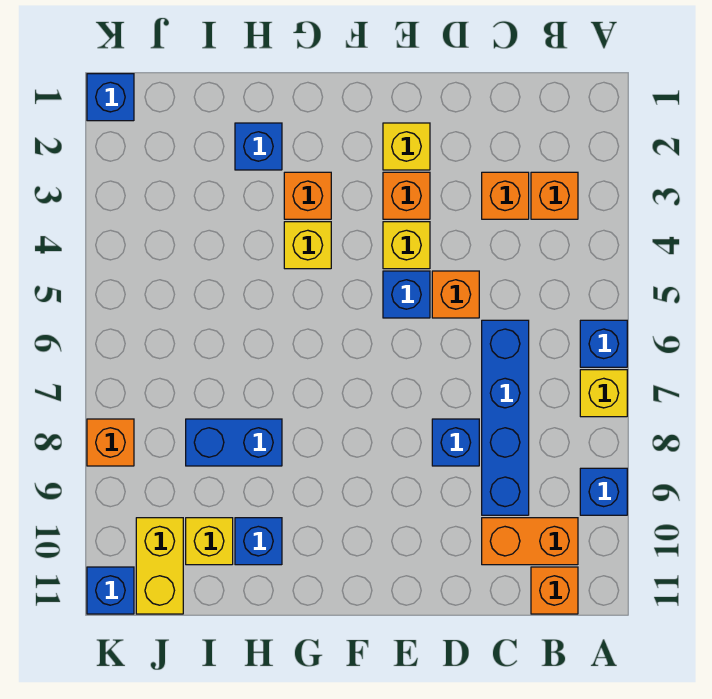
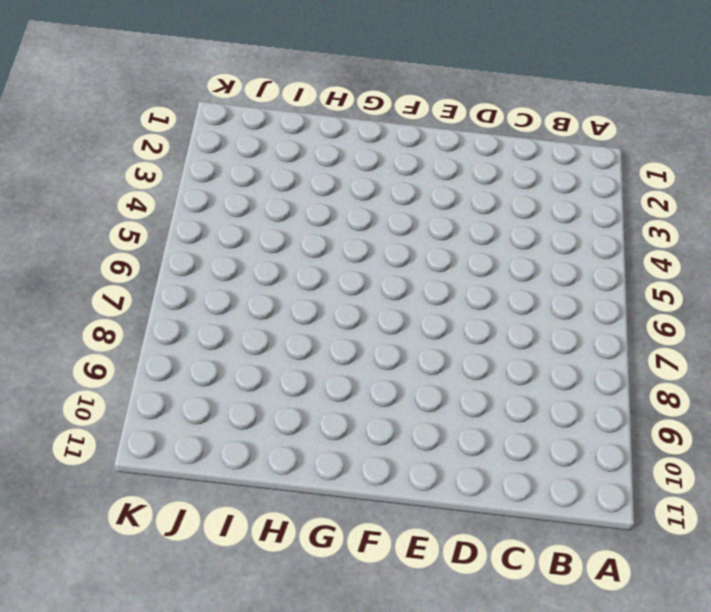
none -> blue brick A6 level 1
none -> yellow brick A7 level 1
none -> blue brick A9 level 1

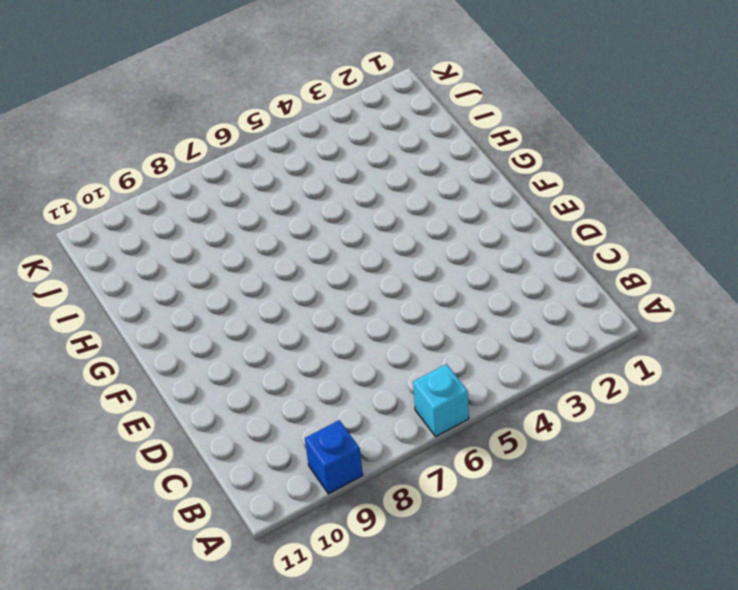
cyan brick A6 level 1 -> blue brick A6 level 1
none -> yellow brick A7 level 1
none -> orange brick B3 level 1
none -> orange brick B10:C10 level 1

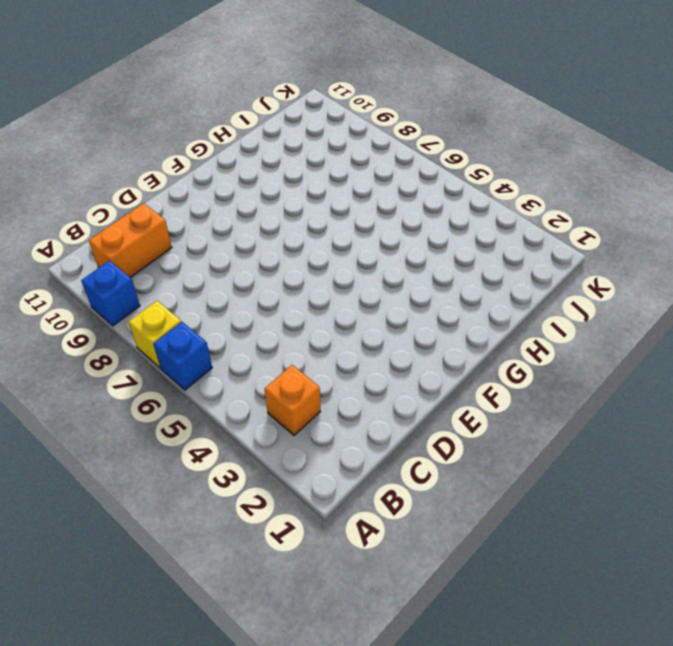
none -> orange brick B11 level 1
none -> orange brick C3 level 1
none -> blue brick C6:C9 level 1

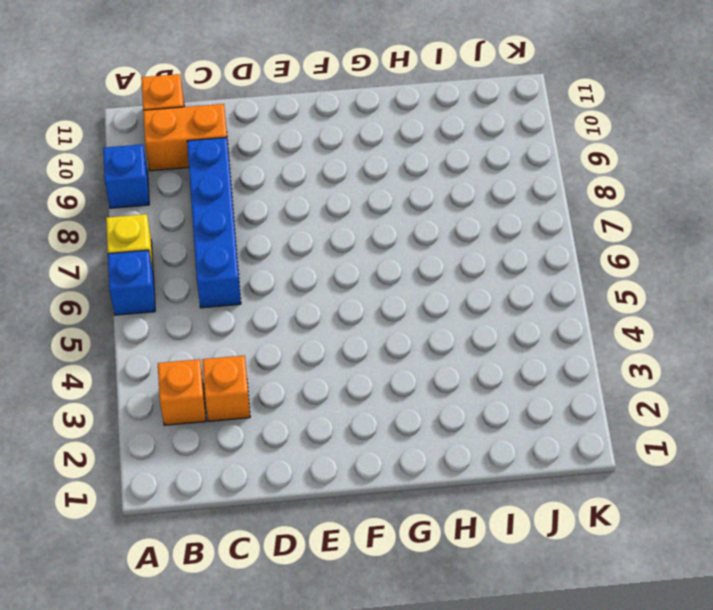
none -> orange brick D5 level 1
none -> blue brick D8 level 1
none -> yellow brick E2 level 1

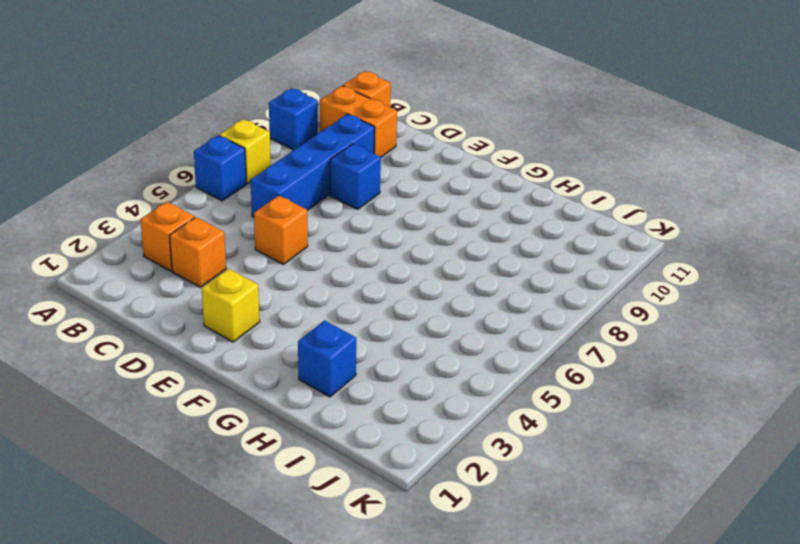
none -> orange brick E3 level 1
none -> yellow brick E4 level 1
none -> blue brick E5 level 1

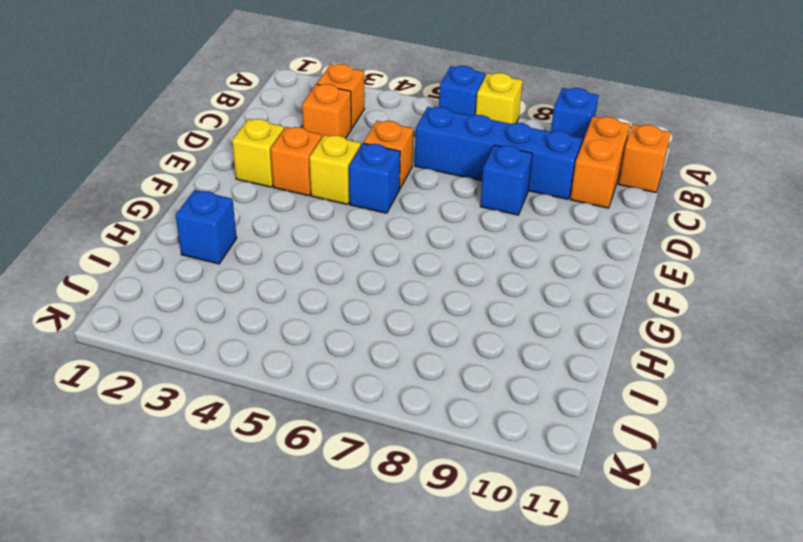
none -> orange brick G3 level 1
none -> yellow brick G4 level 1
none -> blue brick H8:I8 level 1

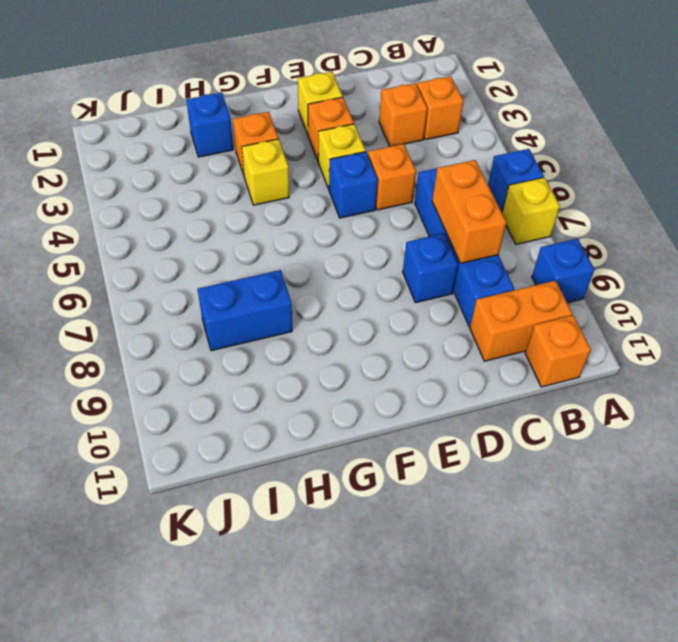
orange brick C7:C8 level 2 -> none
none -> blue brick H10 level 1
none -> yellow brick I10 level 1
none -> yellow brick J10:J11 level 1

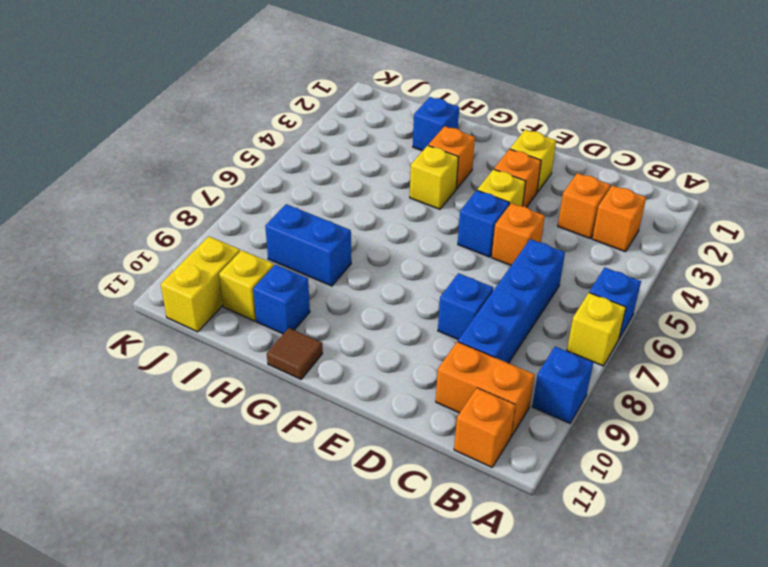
brown tile G11 level 1 -> none
none -> blue brick K1 level 1
none -> orange brick K8 level 1
none -> blue brick K11 level 1

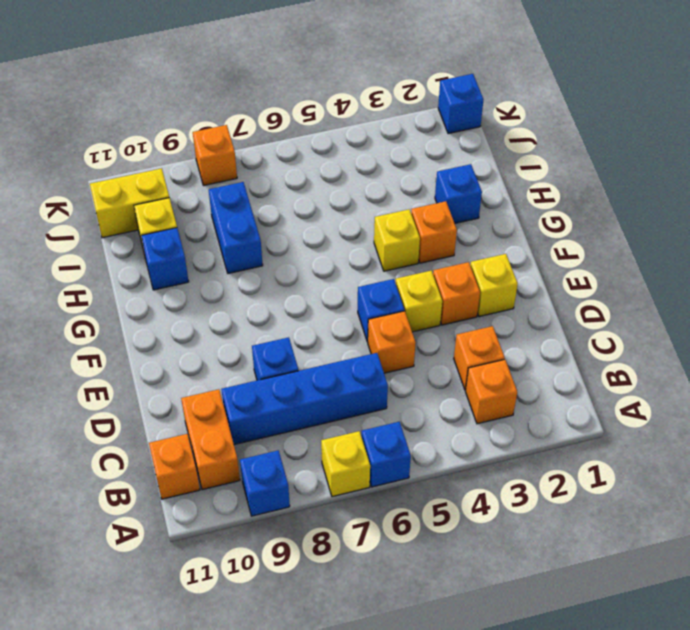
none -> blue brick K11 level 1

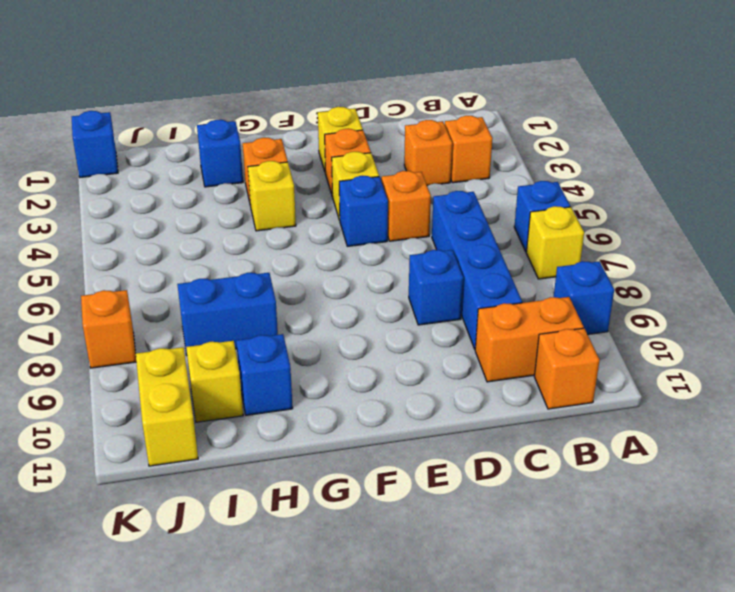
none -> blue brick K11 level 1

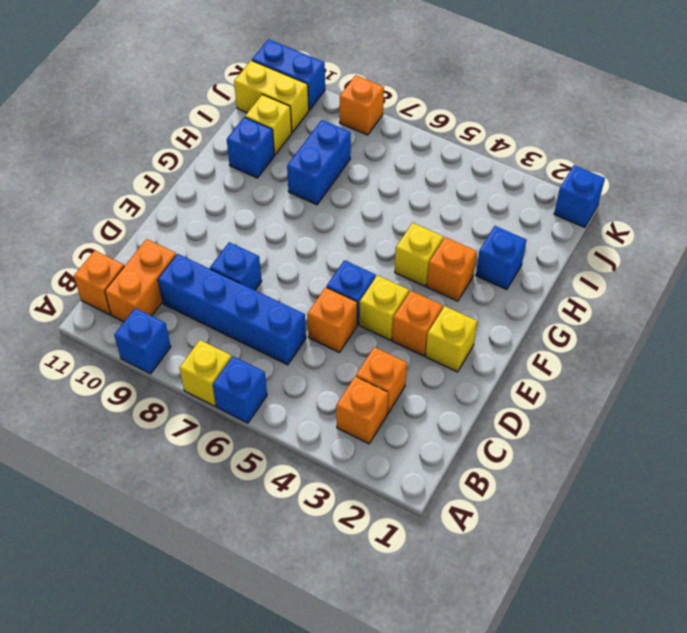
blue brick K10:K11 level 1 -> blue brick K11 level 1

